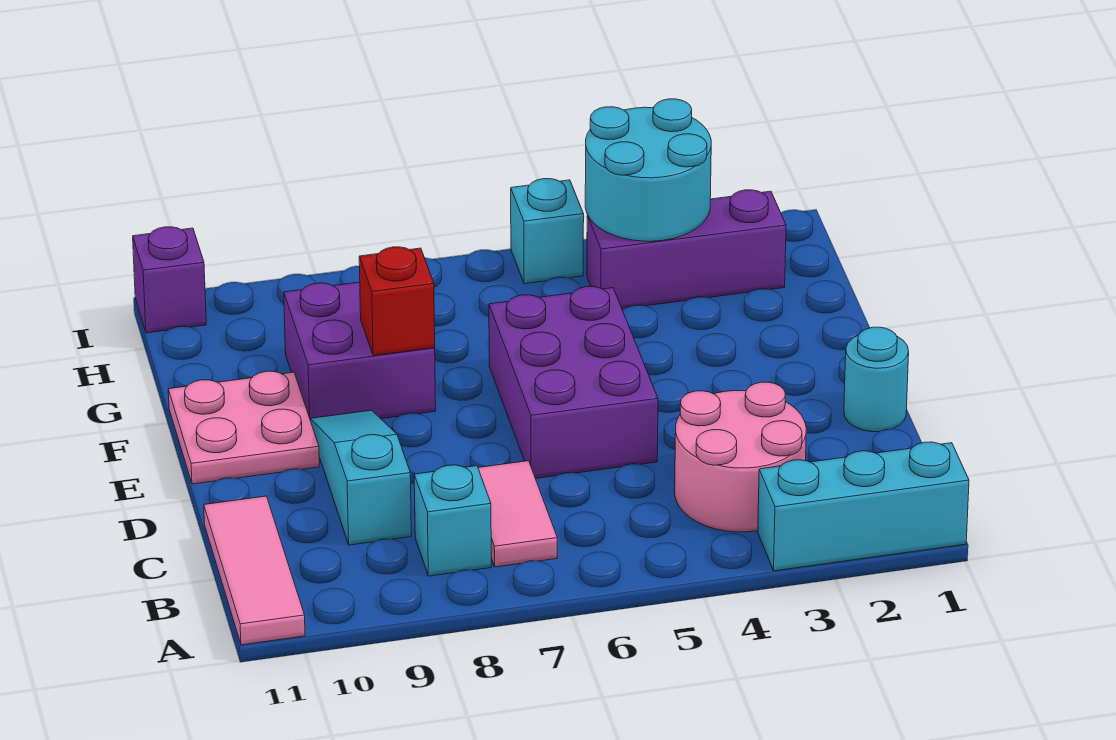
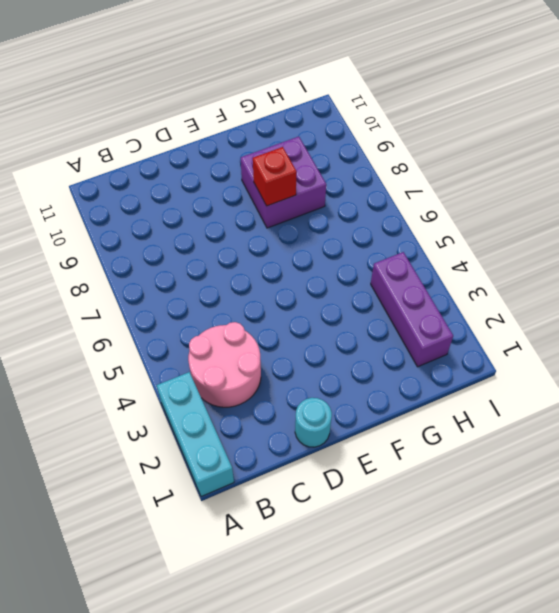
none -> pink tile A11:C11 level 1
none -> pink tile B7:C7 level 1
none -> cyan brick B8 level 1

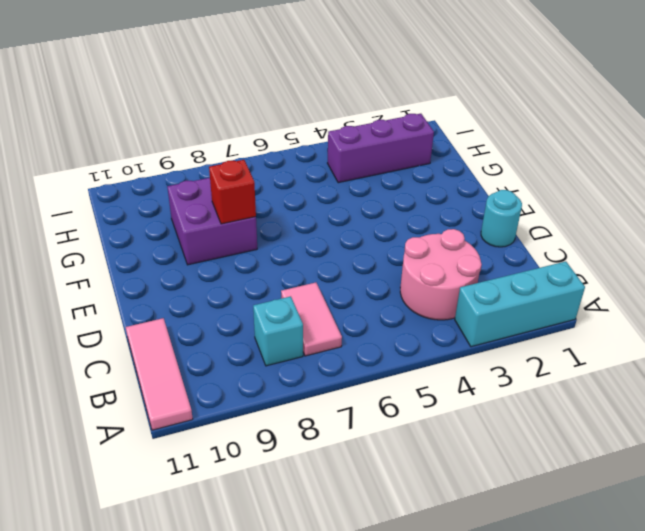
none -> cyan slope C9:E9 level 1 top C
none -> purple brick D5:F6 level 1
none -> pink plate E10:F11 level 1

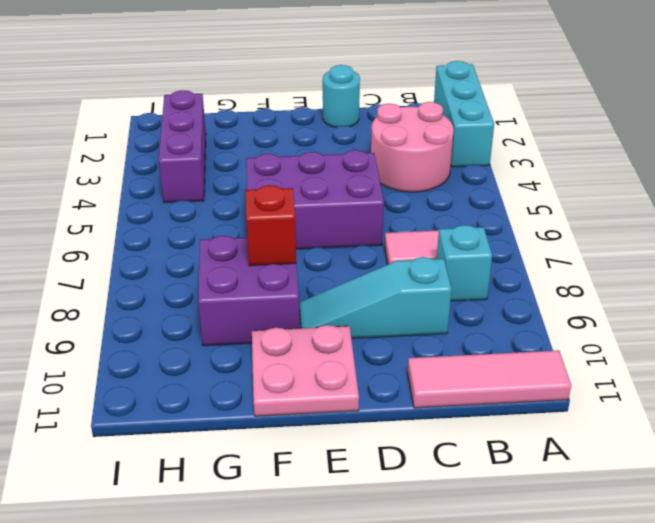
none -> cyan brick I5 level 1
none -> purple brick I11 level 1
none -> cyan round brick H3:I4 level 2

